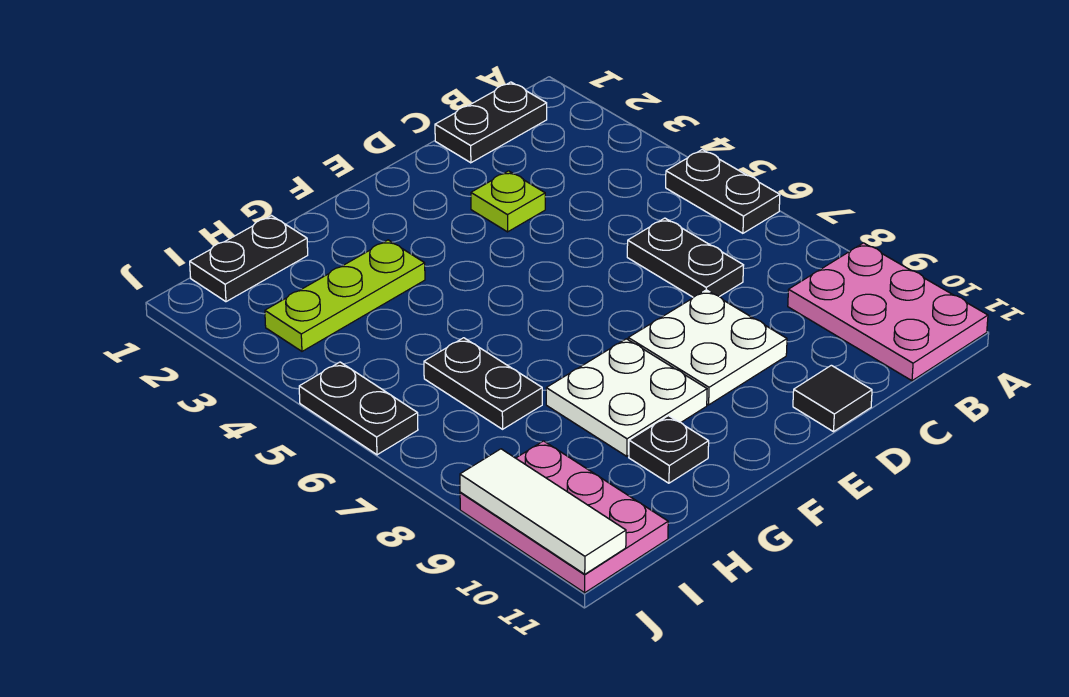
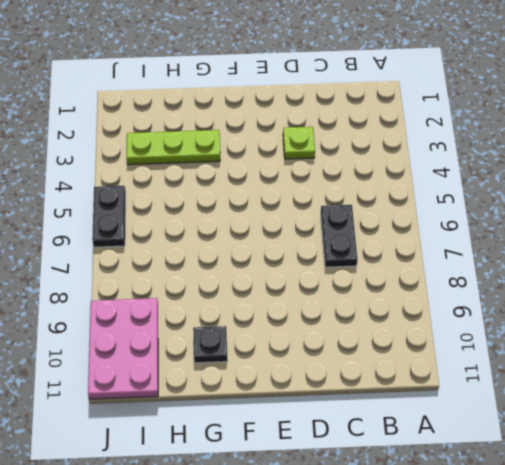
none -> black plate A5:A6 level 1
none -> pink plate A9:B11 level 1
none -> black plate B1:C1 level 1

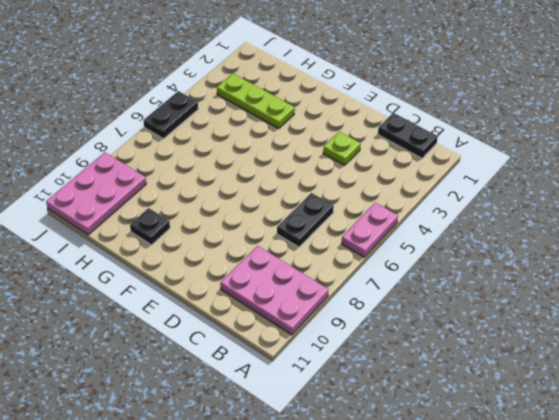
pink plate A5:A6 level 1 -> black plate A5:A6 level 1
pink plate A9:C10 level 1 -> pink plate A9:B11 level 1
none -> white plate D8:E9 level 1
none -> black tile D11 level 1
none -> white plate F8:G9 level 1

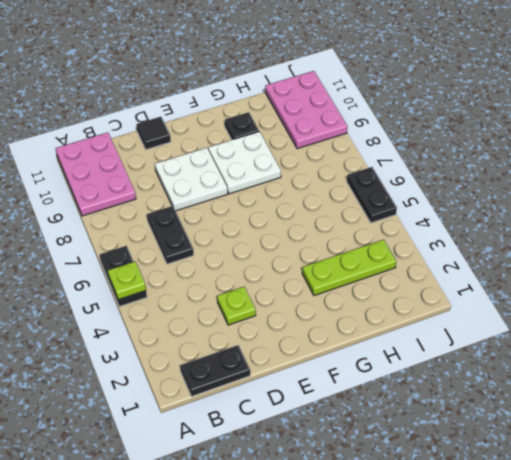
lime plate A5 level 2 -> none
none -> black plate H1:I1 level 1
none -> black plate H6:H7 level 1
none -> white tile J9:J11 level 2

